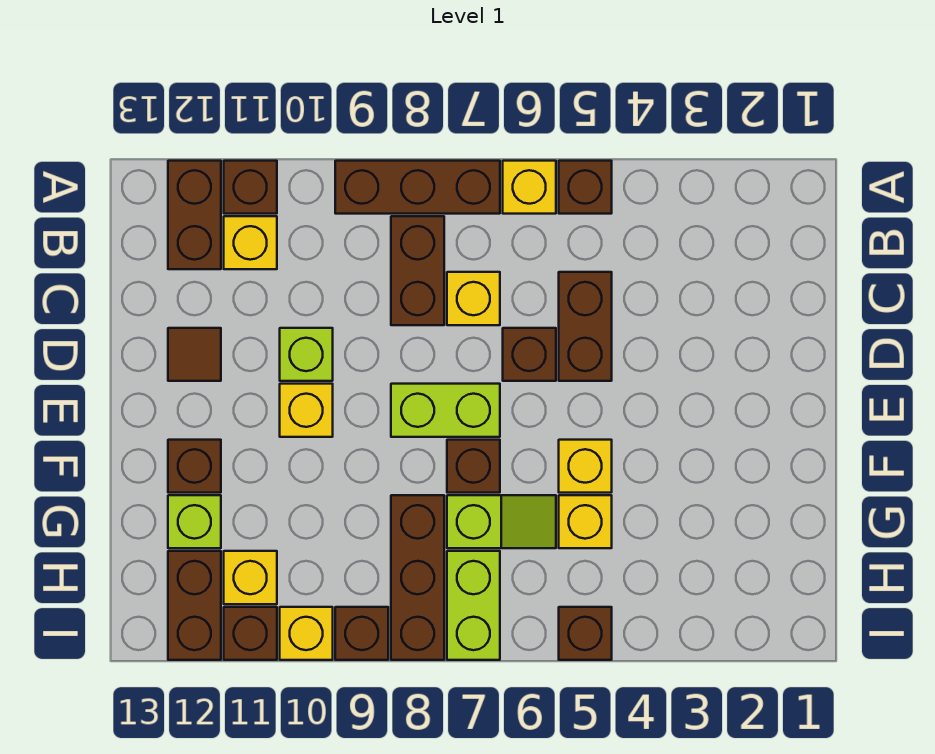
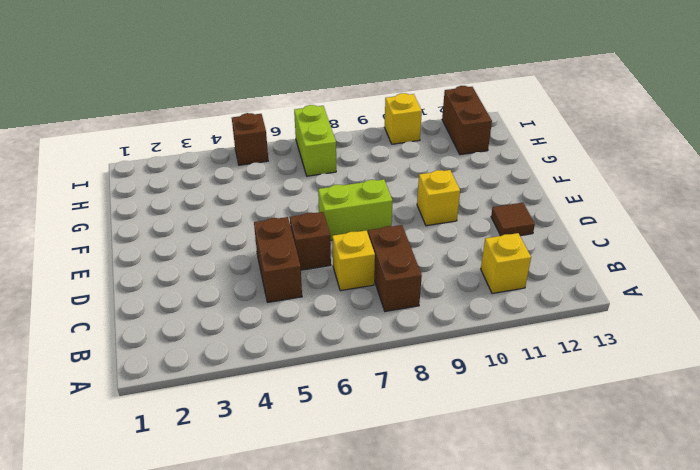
none -> brown brick A5 level 1
none -> yellow brick A6 level 1
none -> brown brick A7:A9 level 1

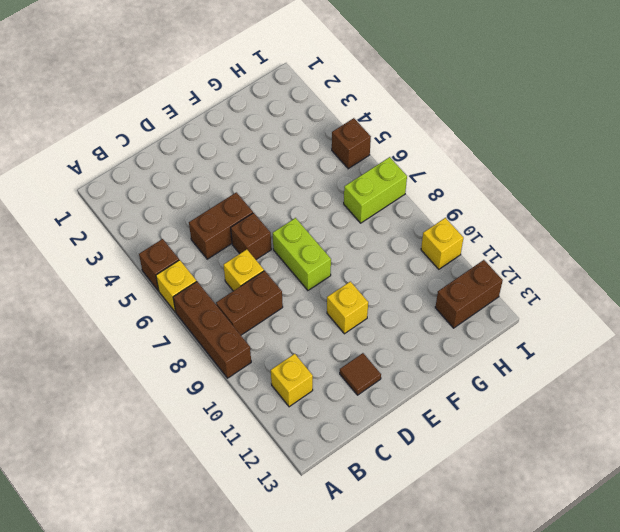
none -> brown brick A11 level 1
none -> brown brick A12:B12 level 1
none -> lime brick D10 level 1

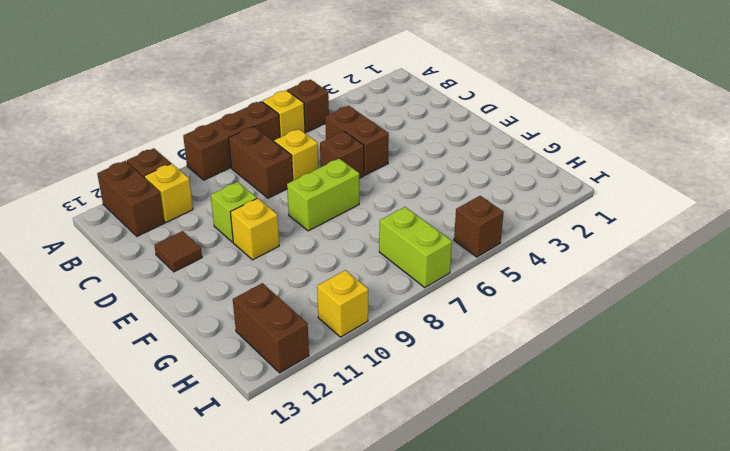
none -> yellow brick F5 level 1
none -> brown brick F7 level 1
none -> brown brick F12 level 1

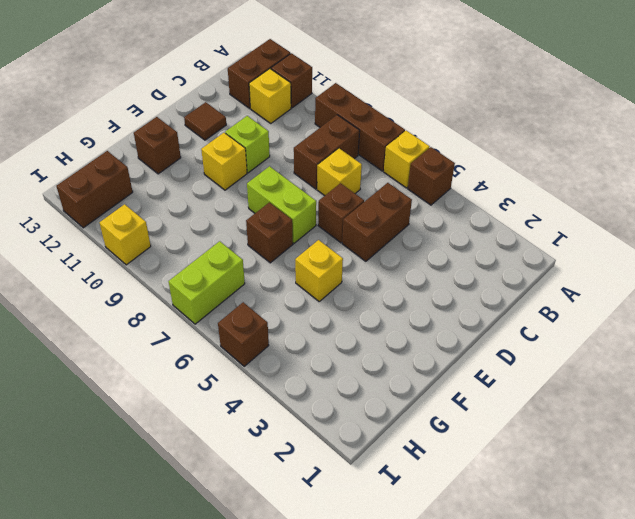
none -> yellow brick G5 level 1
none -> lime slope G6:G7 level 1 top 7
none -> brown brick G8:I8 level 1

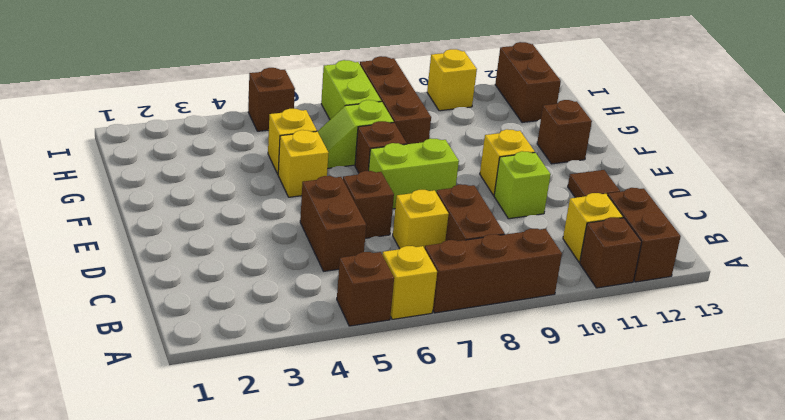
none -> lime brick G12 level 1
none -> yellow brick H11 level 1
none -> brown brick I9 level 1

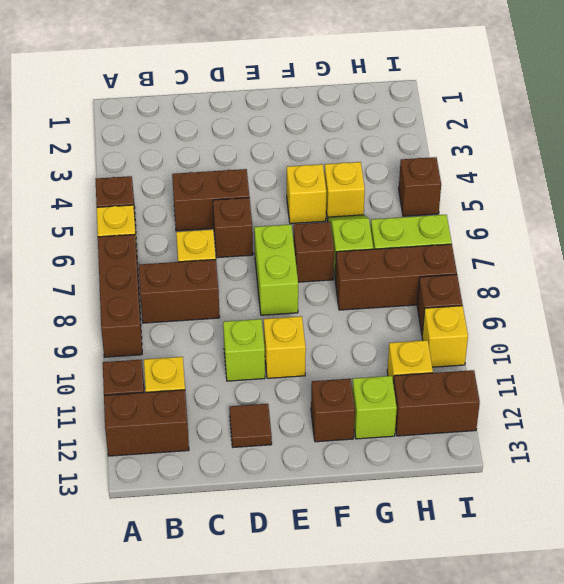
none -> brown brick I11 level 1

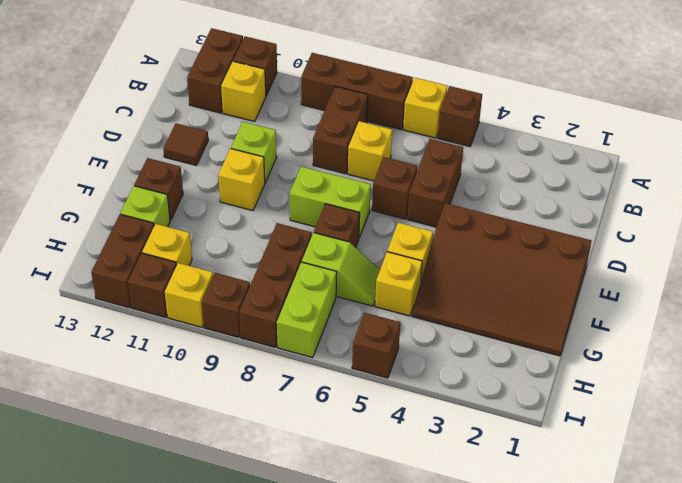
brown slope E1:G4 level 1 top E -> none

